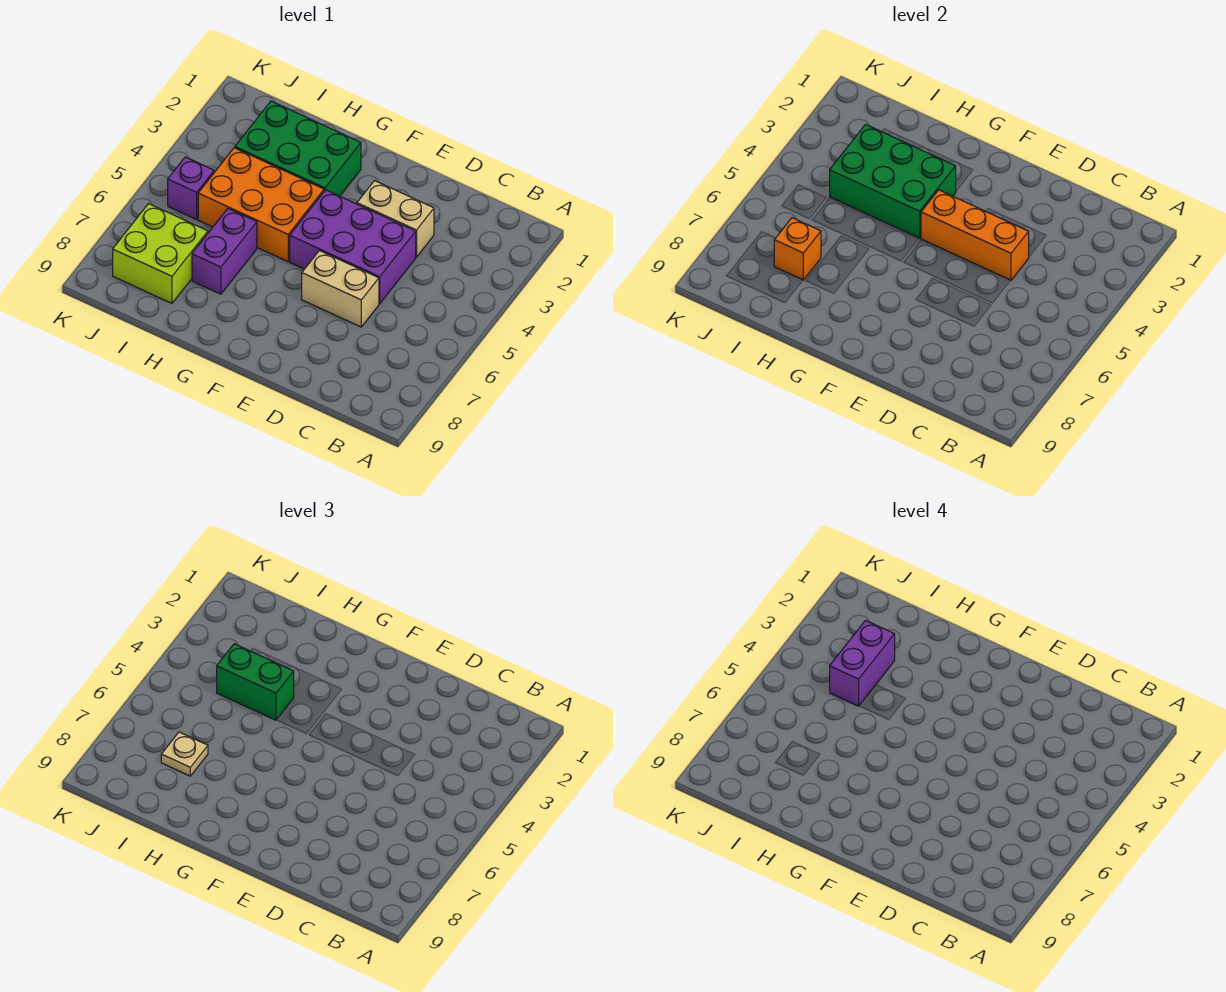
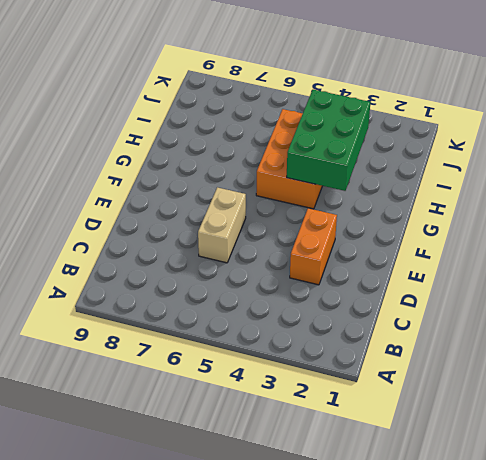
orange brick D3:E3 level 1 -> tan brick D3:E3 level 1
none -> purple brick D4:F5 level 1
none -> green brick G2:I3 level 1
none -> purple brick H6:H7 level 1

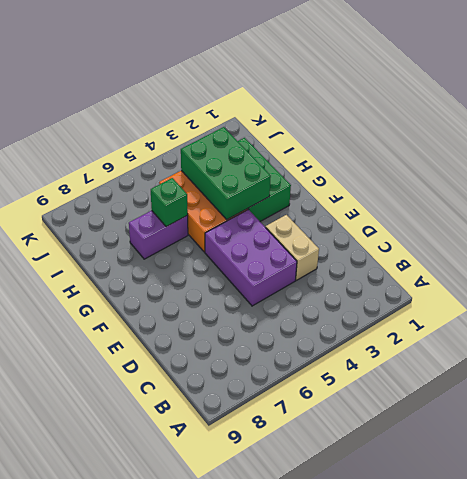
green brick H6 level 2 -> none
none -> tan brick D6:E6 level 1
none -> lime brick I7:J8 level 1
none -> purple brick J5 level 1

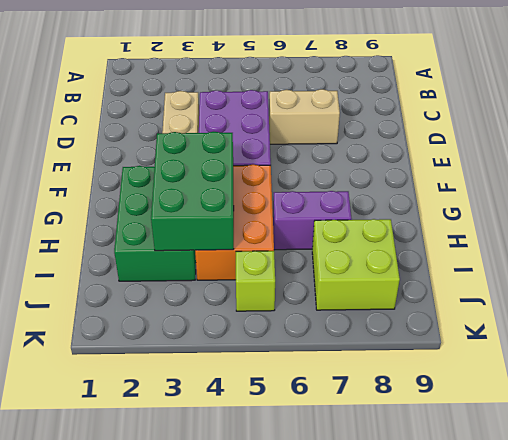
tan brick D6:D7 level 1 -> tan brick D6:E6 level 1
lime brick J5 level 1 -> purple brick J5 level 1
none -> orange brick D4:F4 level 2
none -> orange brick I7 level 2
none -> green brick H4:I4 level 3

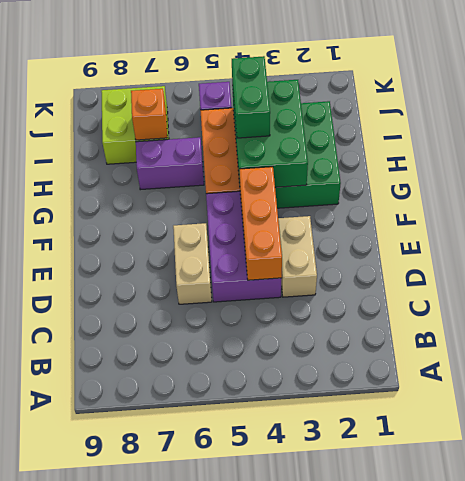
none -> tan plate I7 level 3
none -> purple brick I3:I4 level 4

